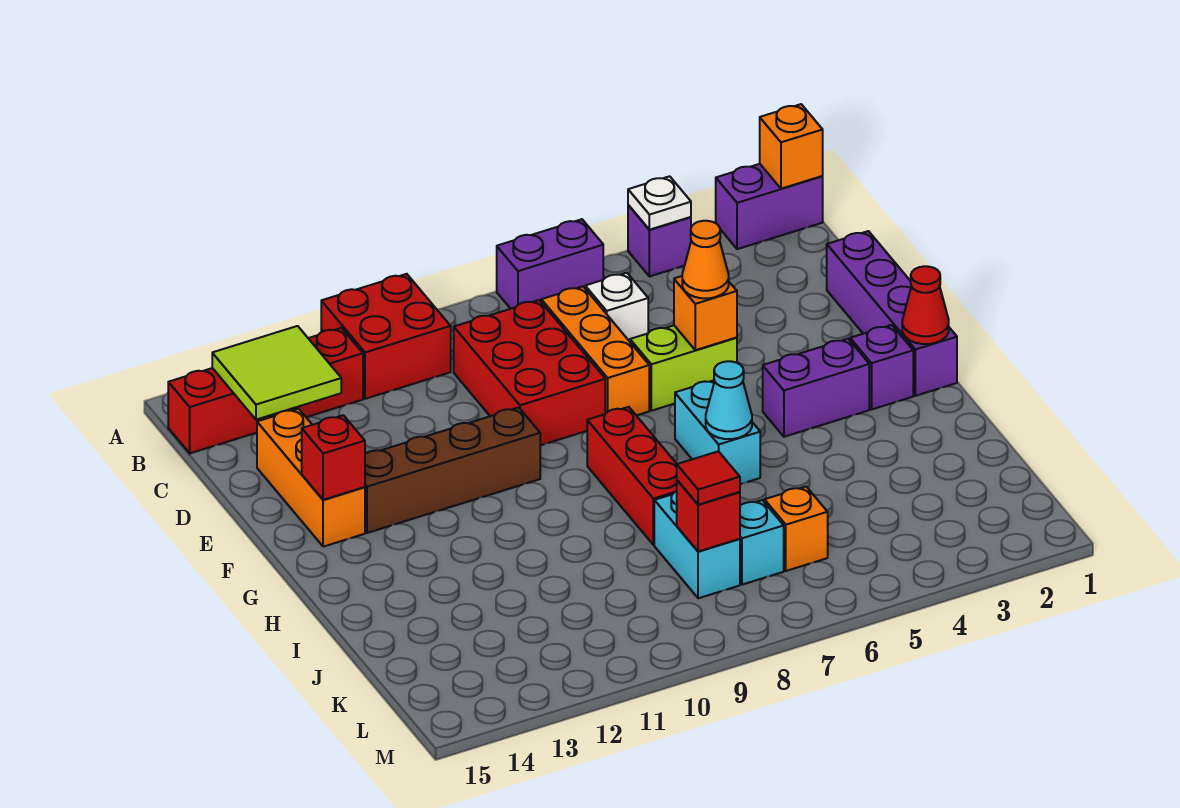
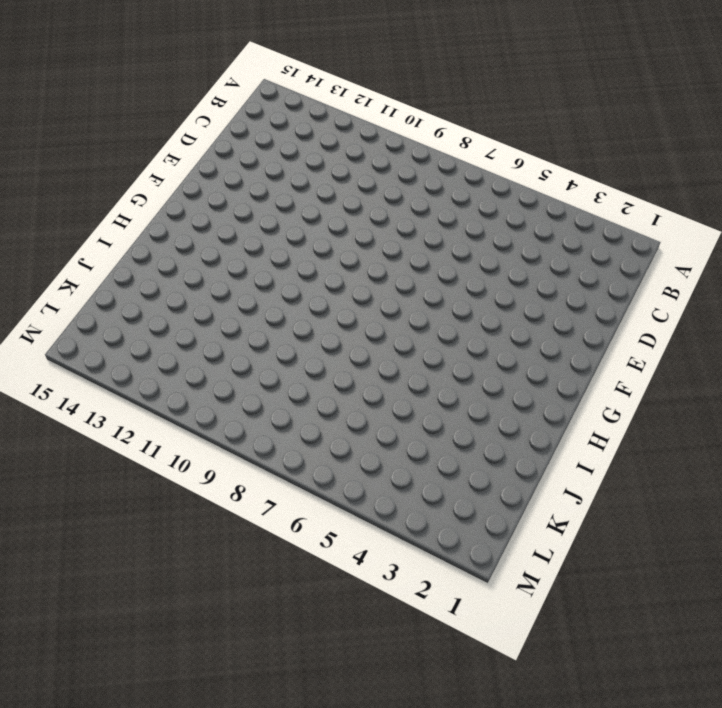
none -> purple brick A1:A2 level 1
none -> purple brick A4 level 1
none -> purple brick A6:A7 level 1

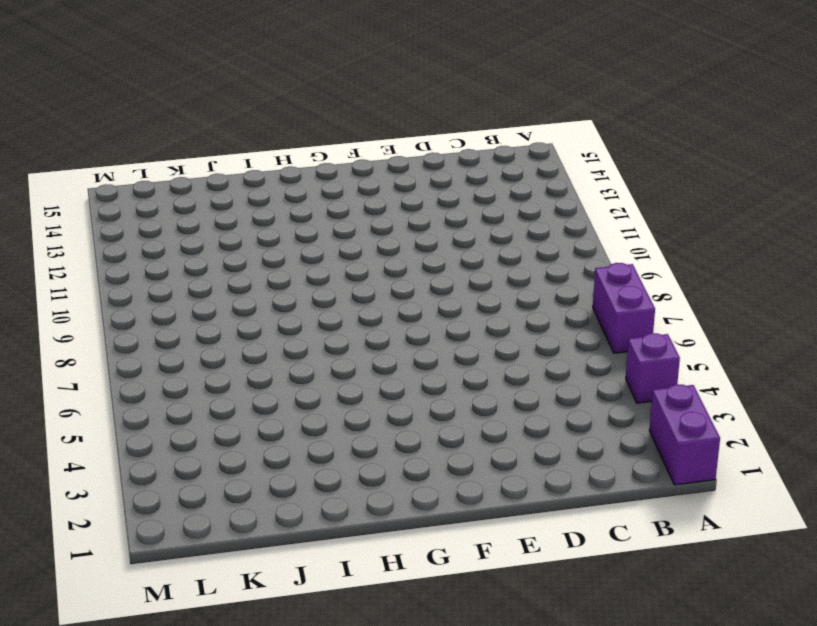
none -> red brick A10:B11 level 1
none -> red brick B12:B15 level 1
none -> white brick C6 level 1

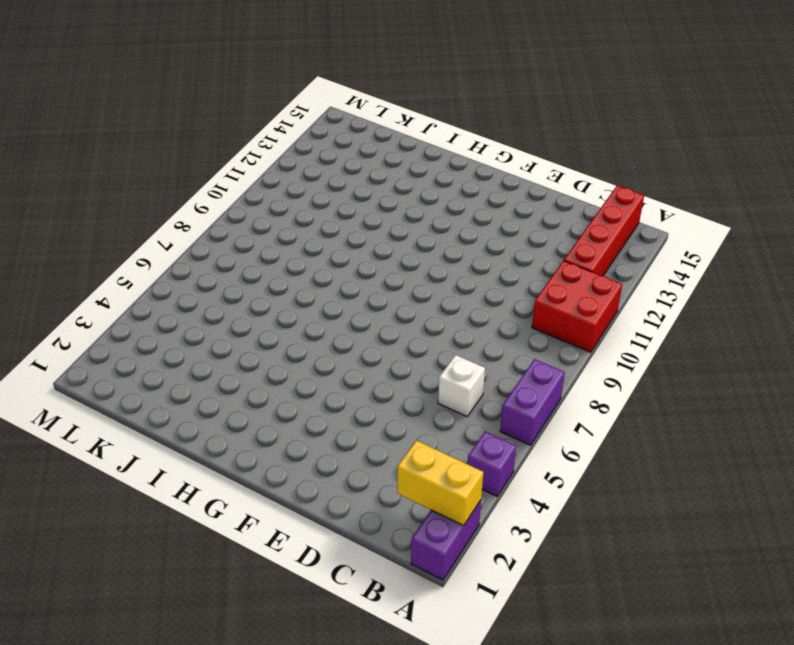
yellow brick A2:B2 level 2 -> none
none -> orange brick C7:E7 level 1
none -> red brick C8:E9 level 1
none -> purple brick D1:G1 level 1

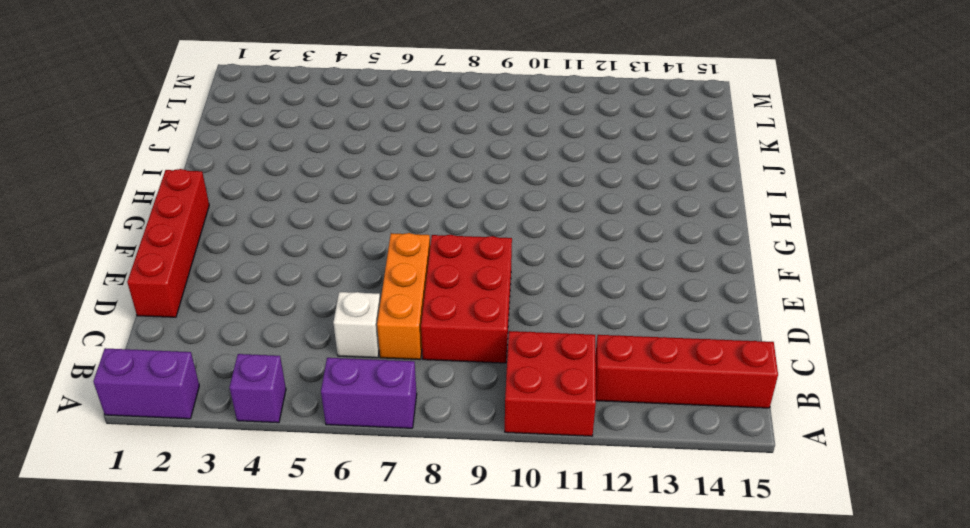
red brick D1:G1 level 1 -> purple brick D1:G1 level 1
none -> orange brick D14:F14 level 1
none -> lime brick E5:E6 level 1
none -> brown brick F10:F13 level 1

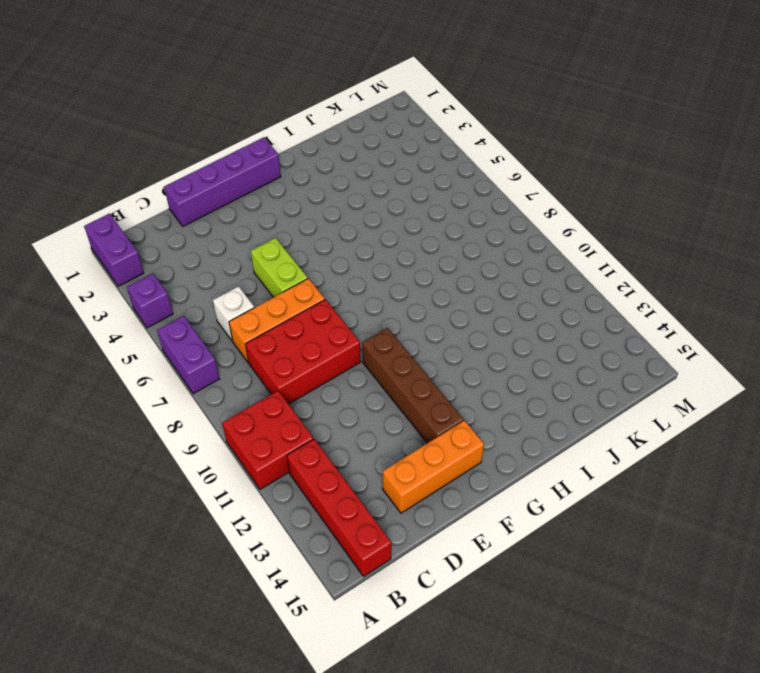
none -> purple brick G2 level 1
none -> purple brick G3:G4 level 1
none -> cyan brick G6:H6 level 1

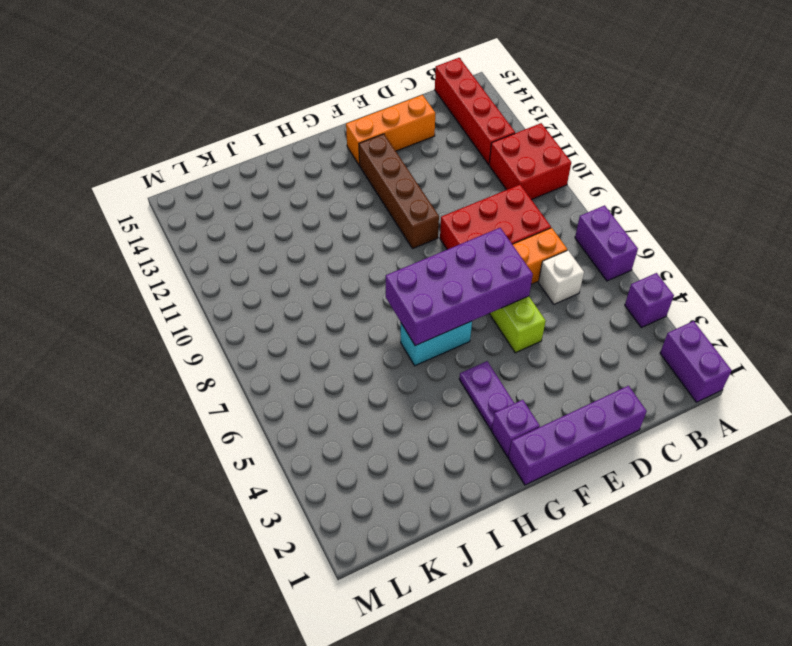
purple brick E6:H7 level 2 -> cyan cone H6 level 2
purple plate G3:G4 level 1 -> purple brick G3:G4 level 1
none -> red brick G8:I8 level 1
none -> cyan brick J8:K8 level 1
none -> orange brick K6 level 1

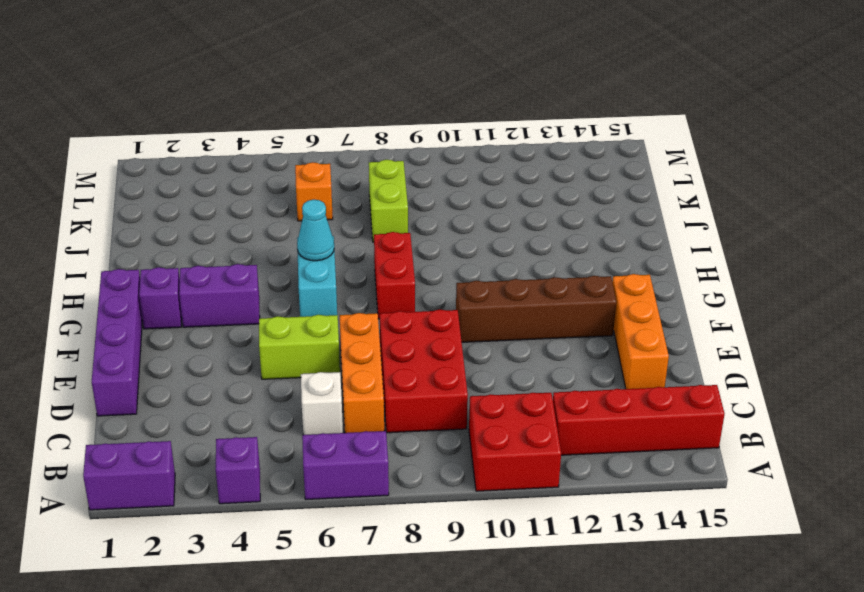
red brick G8:H8 level 1 -> red brick G8:I8 level 1
lime brick J8:K8 level 1 -> cyan brick J8:K8 level 1
none -> cyan brick K7 level 1
none -> orange brick A1 level 2
none -> white plate A4 level 2

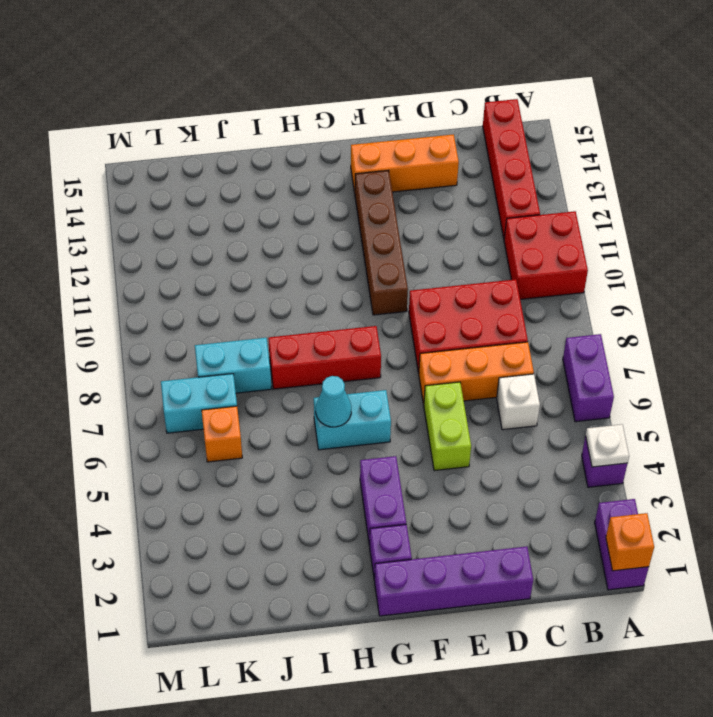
cyan brick K7:L7 level 1 -> cyan brick K7 level 1
none -> lime tile B13:C14 level 2
none -> orange brick E5 level 2
none -> red brick F14 level 2

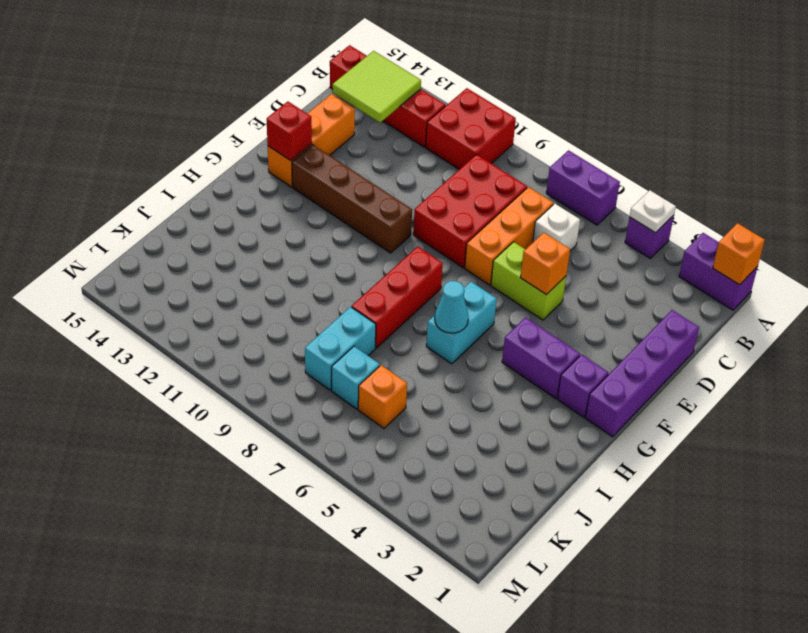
none -> red cone G1 level 2
none -> red brick K8 level 2
none -> orange cone E5 level 3

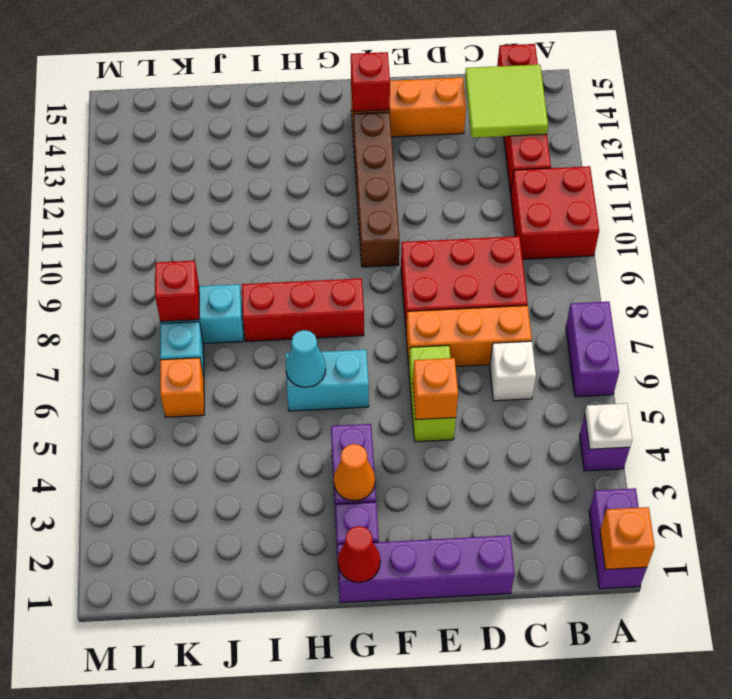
orange cone G3 level 2 -> orange cone E5 level 3
none -> red tile K8 level 3

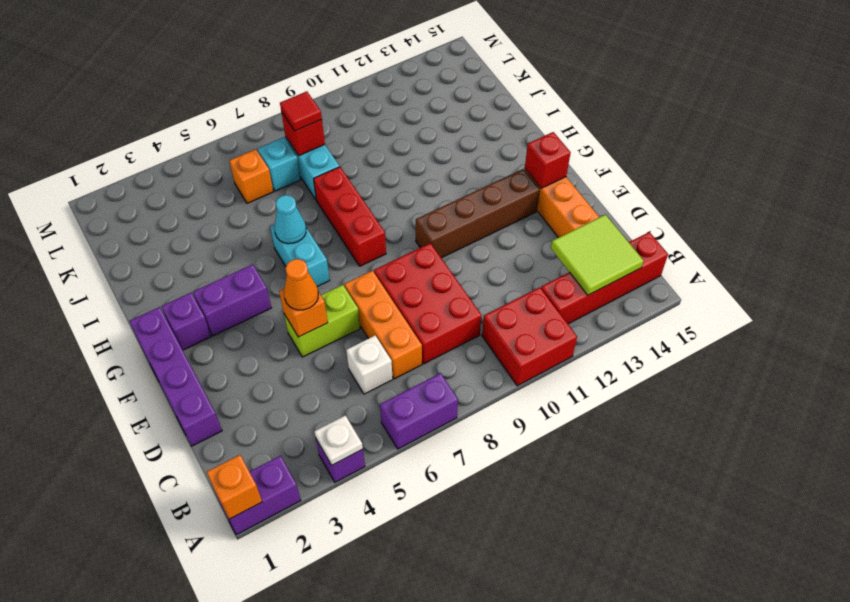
none -> red cone G1 level 2

